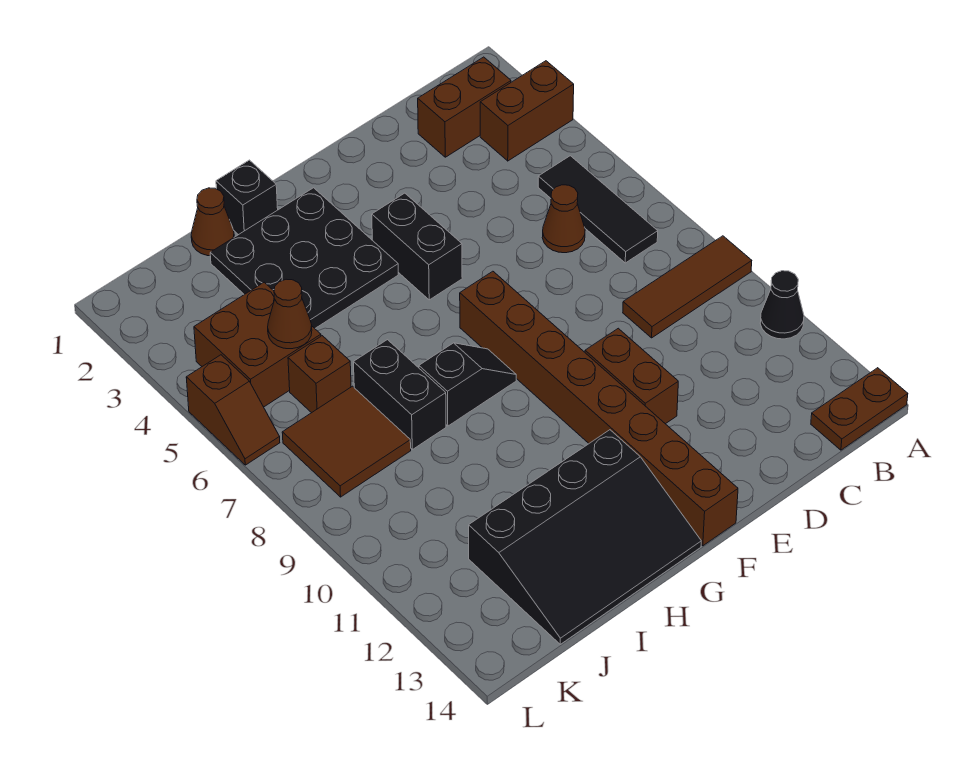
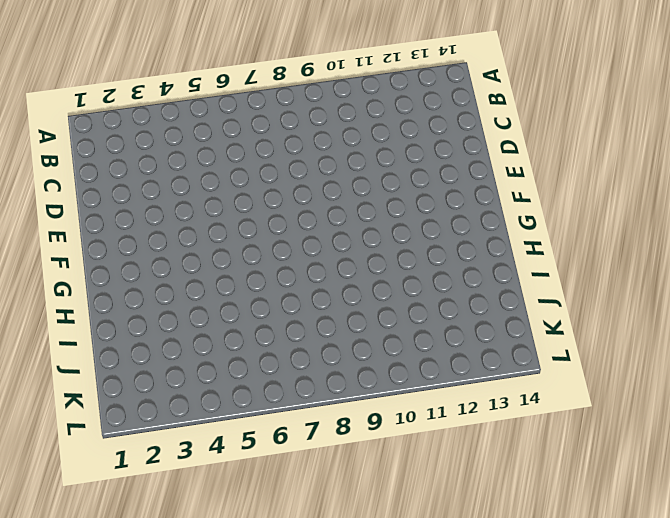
none -> brown brick A3:B3 level 1
none -> brown tile A9:C9 level 1
none -> black cone A11 level 1

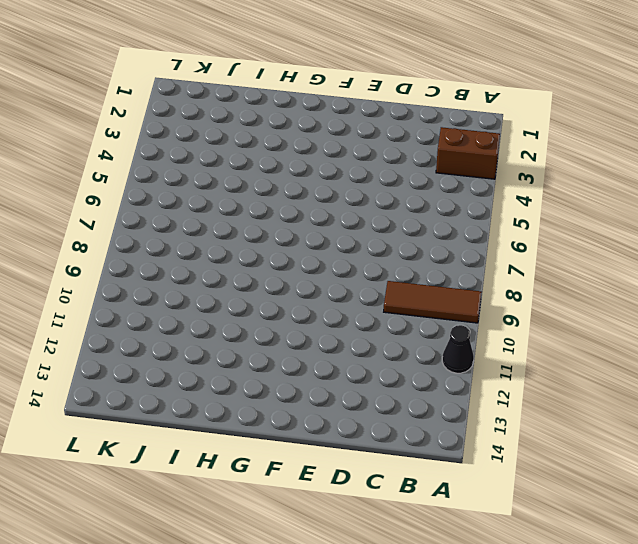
none -> brown plate A14:B14 level 1
none -> brown brick B2:C2 level 1
none -> black tile B5:B7 level 1

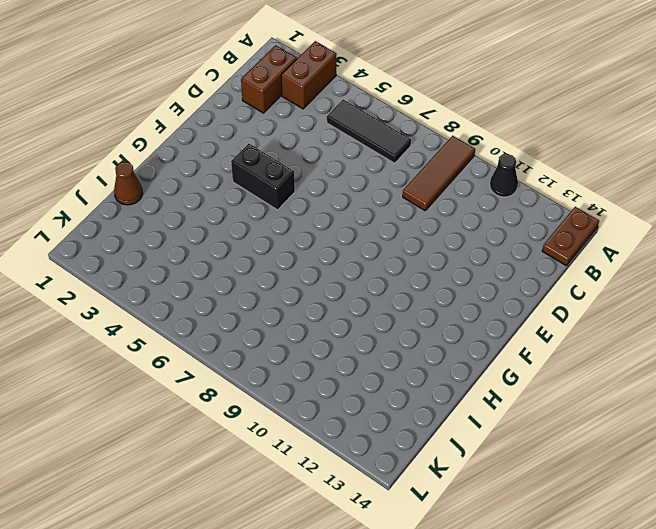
none -> brown cone C6 level 1
none -> brown brick E10:E11 level 1
none -> brown brick F7:F14 level 1

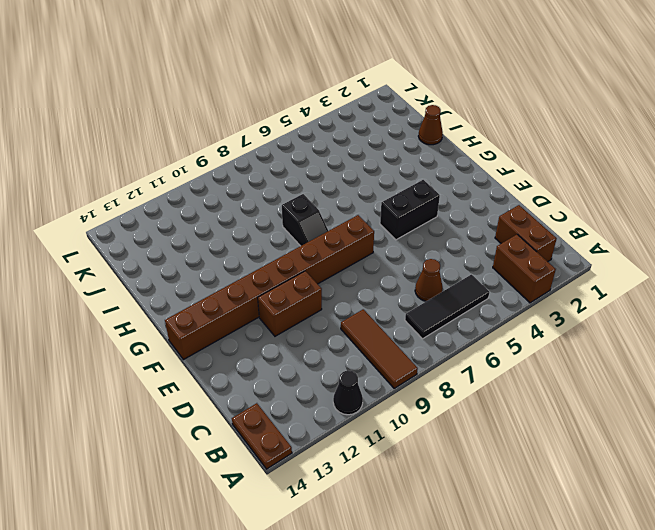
none -> black plate G2:I4 level 1
none -> black slope G12:J14 level 1 top 12
none -> black brick H1 level 1

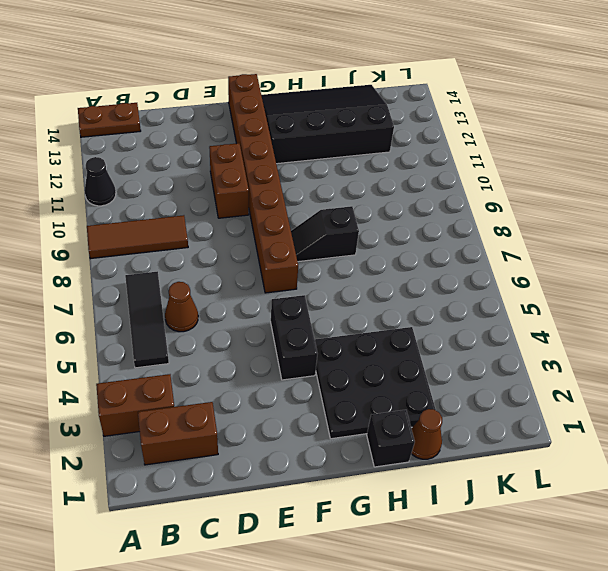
none -> black brick I7:I8 level 1
none -> brown brick J4:K5 level 1
none -> brown brick J6 level 1

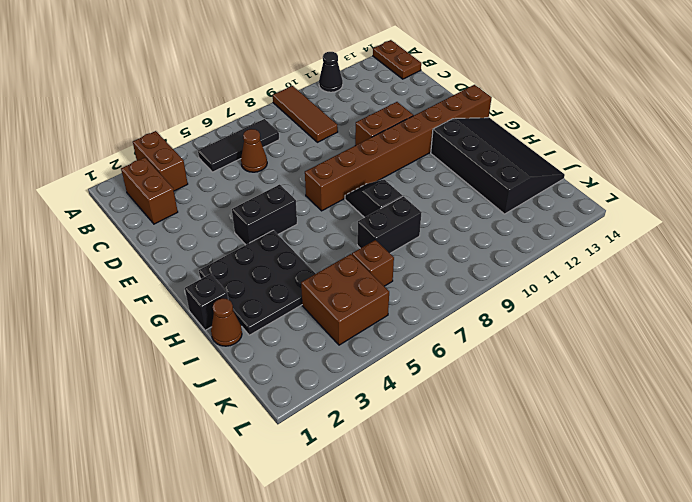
none -> brown tile J7:K8 level 1
none -> brown slope L5:L6 level 1 top 5
none -> brown cone J5 level 2

